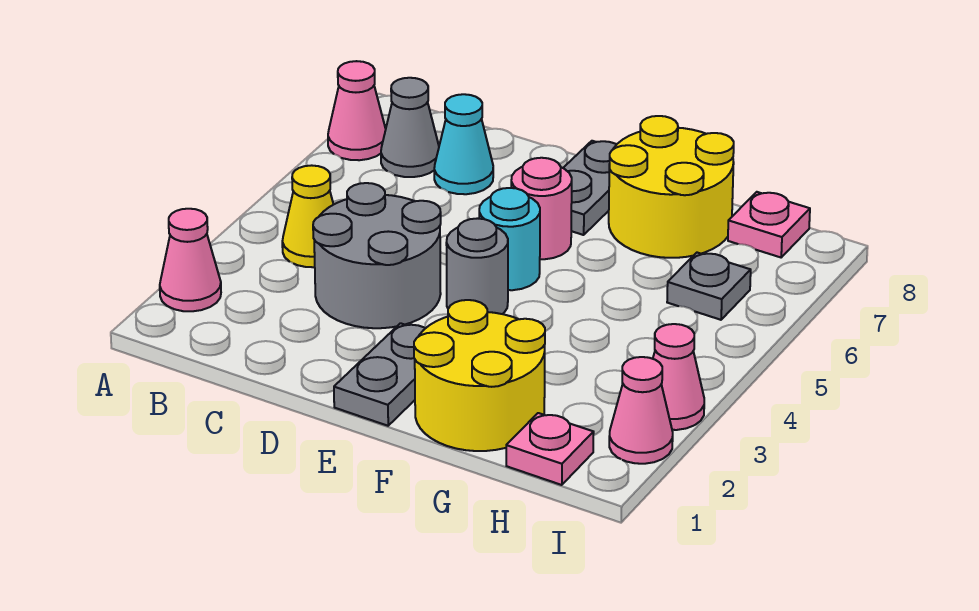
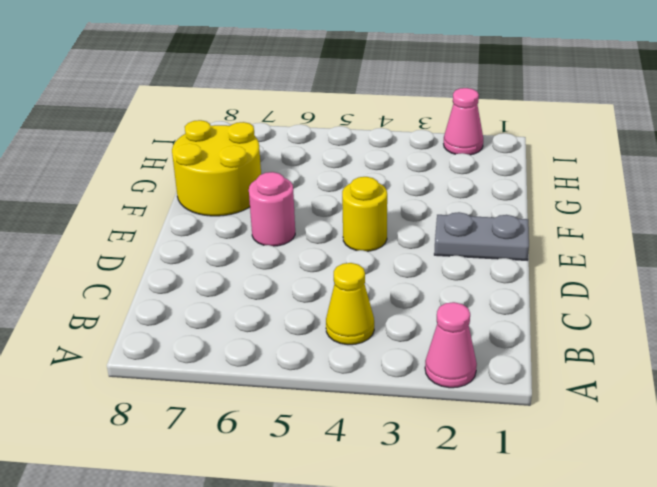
yellow round brick E4 level 1 -> grey round brick E4 level 1
none -> pink cone A7 level 1
none -> grey cone B7 level 1
none -> grey round brick C3:D4 level 1

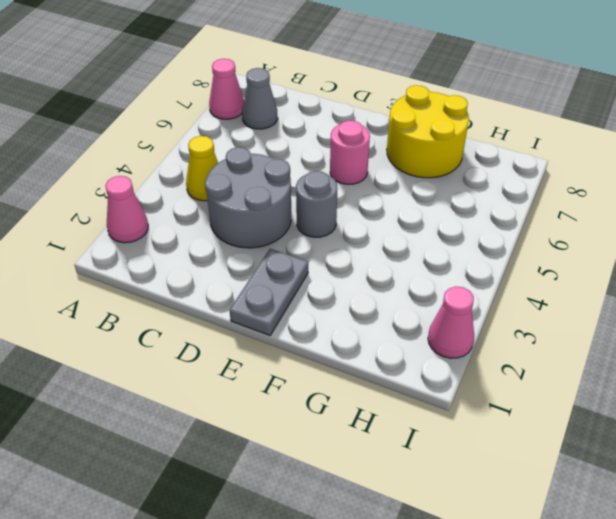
none -> cyan cone C7 level 1
none -> cyan round brick E5 level 1
none -> grey plate E7:E8 level 1

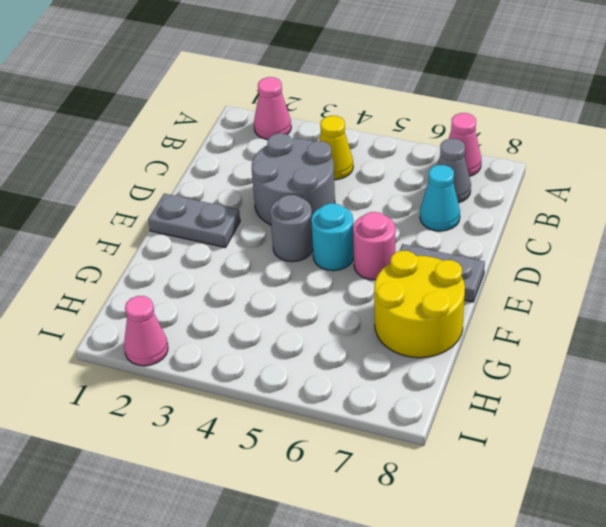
none -> yellow round brick F1:G2 level 1
none -> pink plate H1 level 1
none -> grey plate H6 level 1

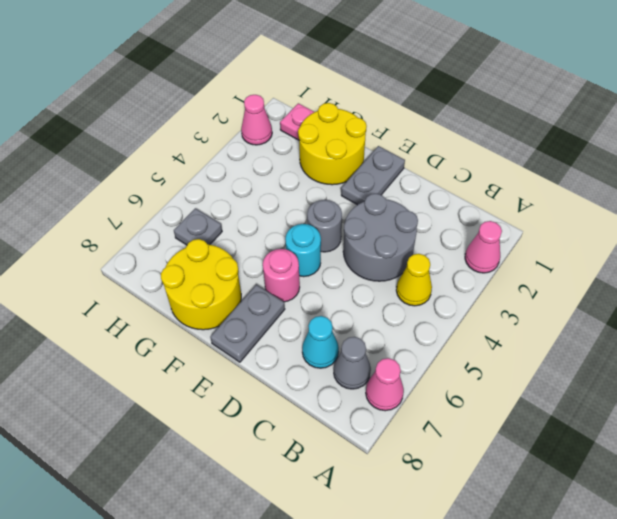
none -> pink plate H8 level 1
none -> pink cone I3 level 1

